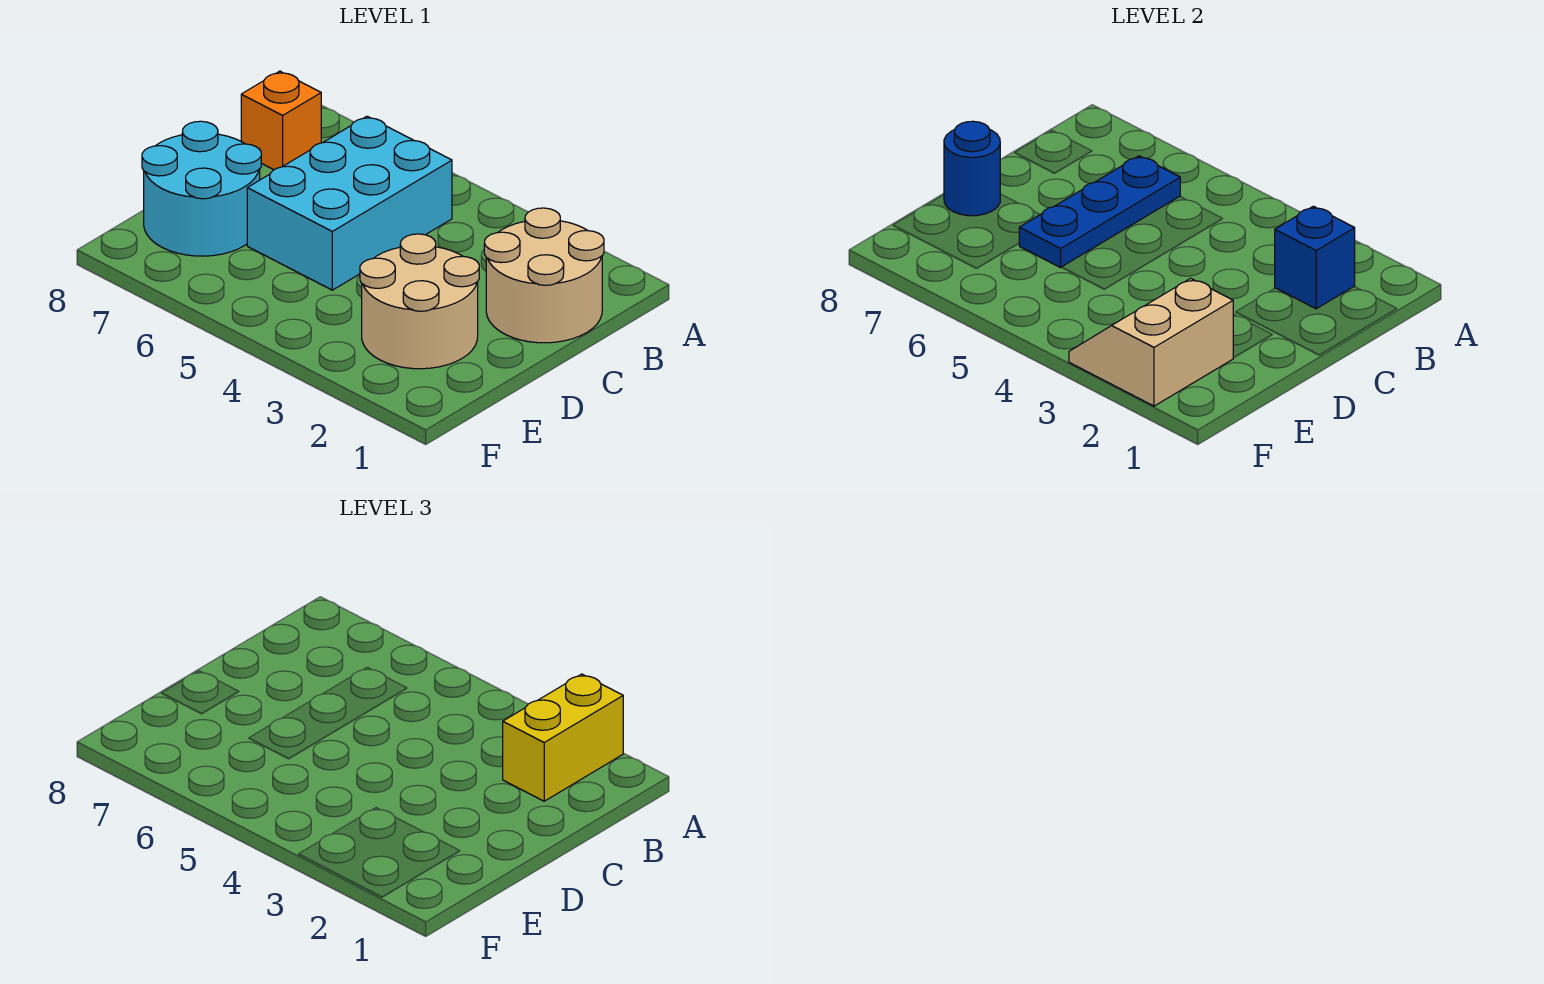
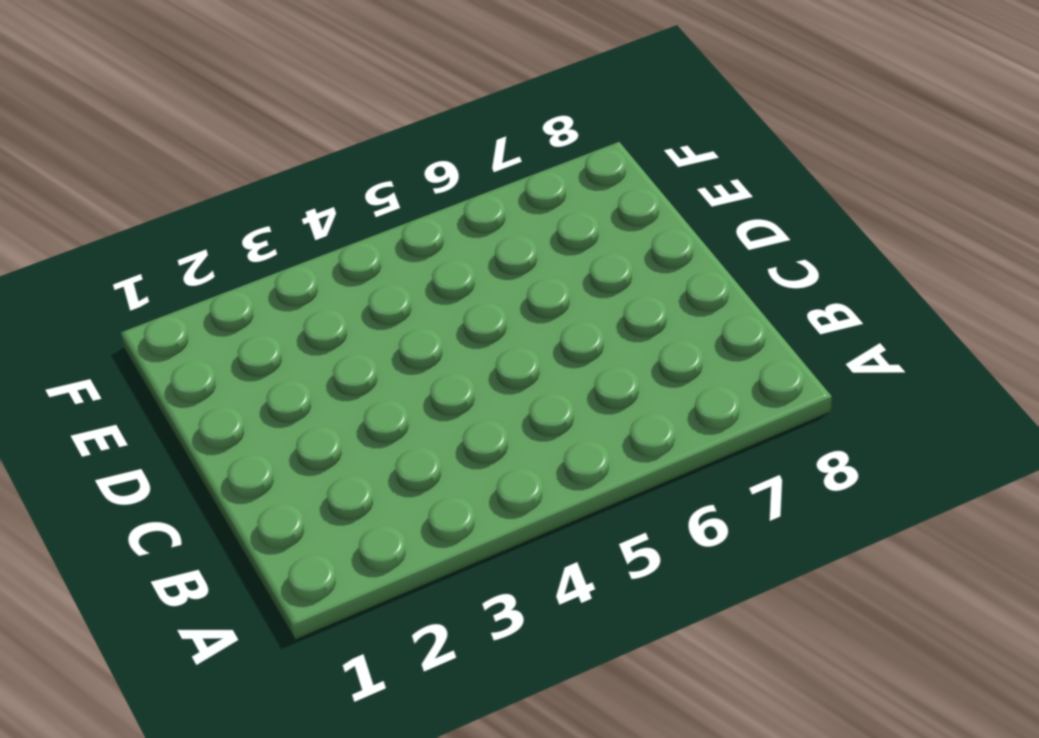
none -> tan round brick B1:C2 level 1
none -> cyan brick B5:D6 level 1

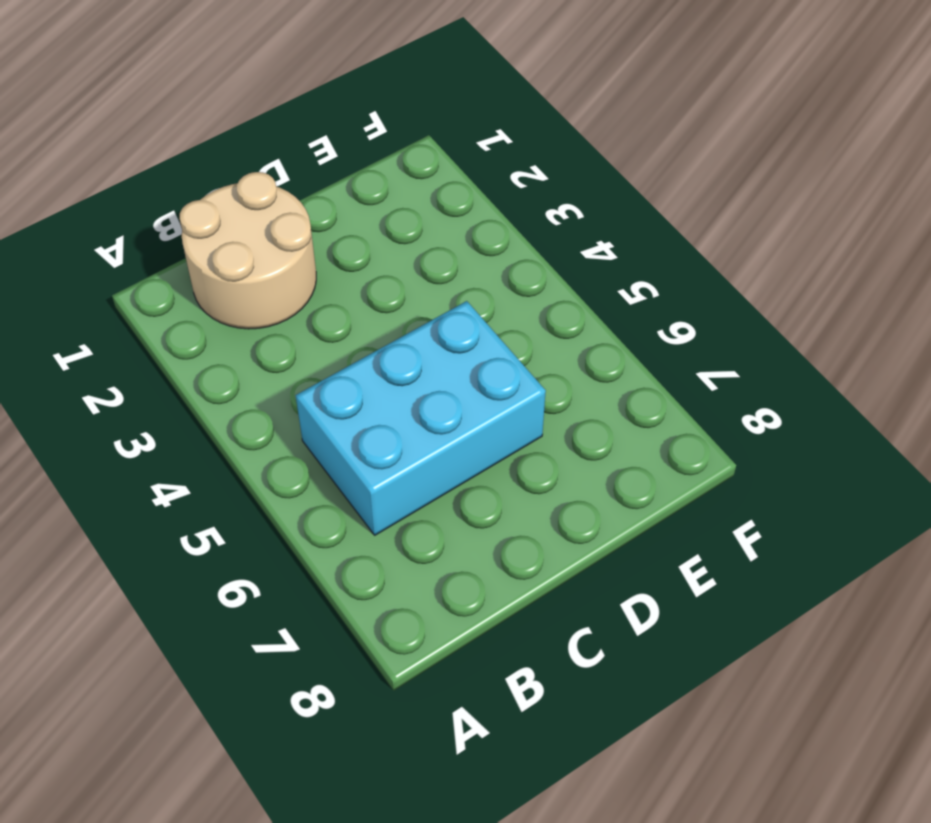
none -> orange brick B8 level 1
none -> tan round brick D2:E3 level 1

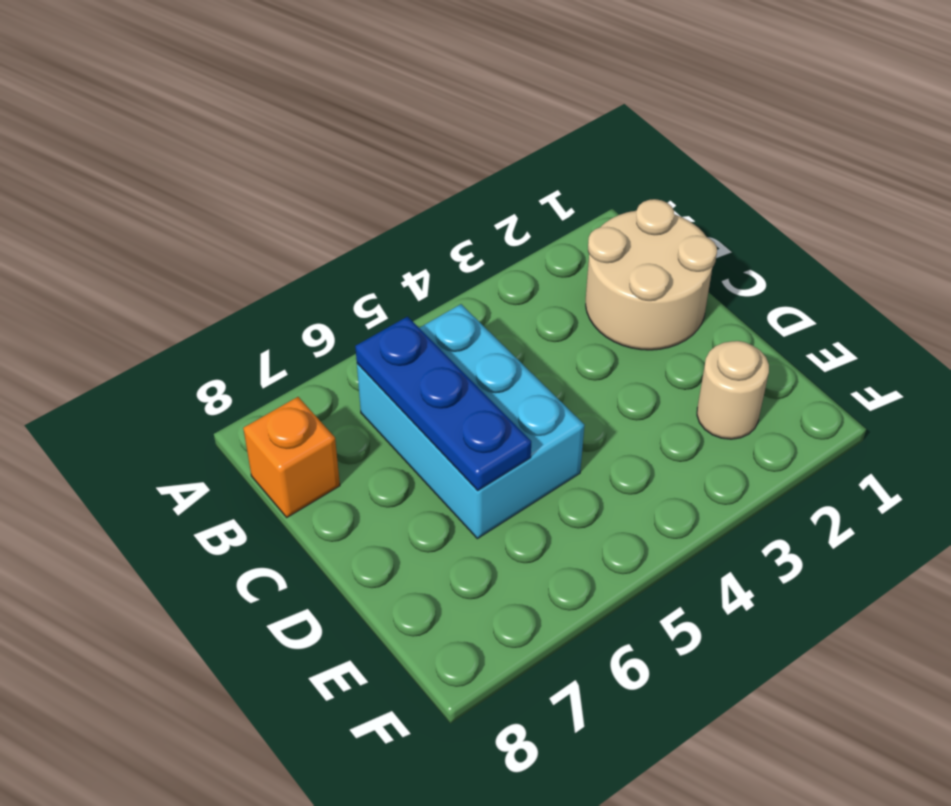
tan round brick E2 level 1 -> tan round brick D2:E3 level 1
none -> cyan round brick D7:E8 level 1
none -> blue brick B2 level 2

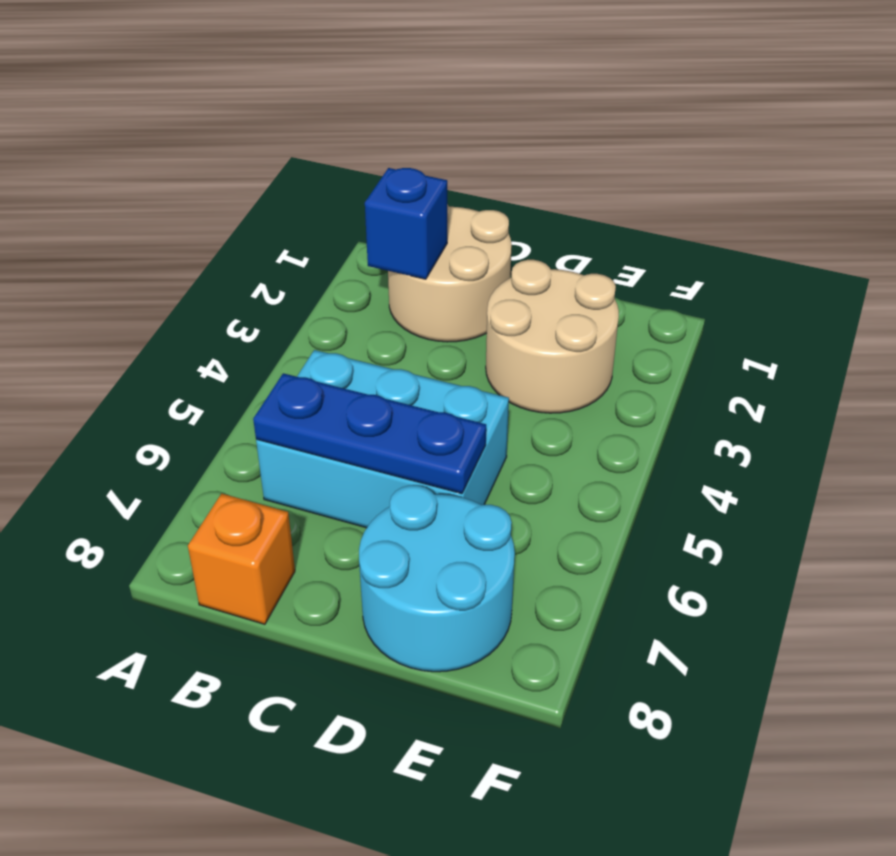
none -> blue round brick D8 level 2
none -> tan slope E2:F3 level 2 top 2

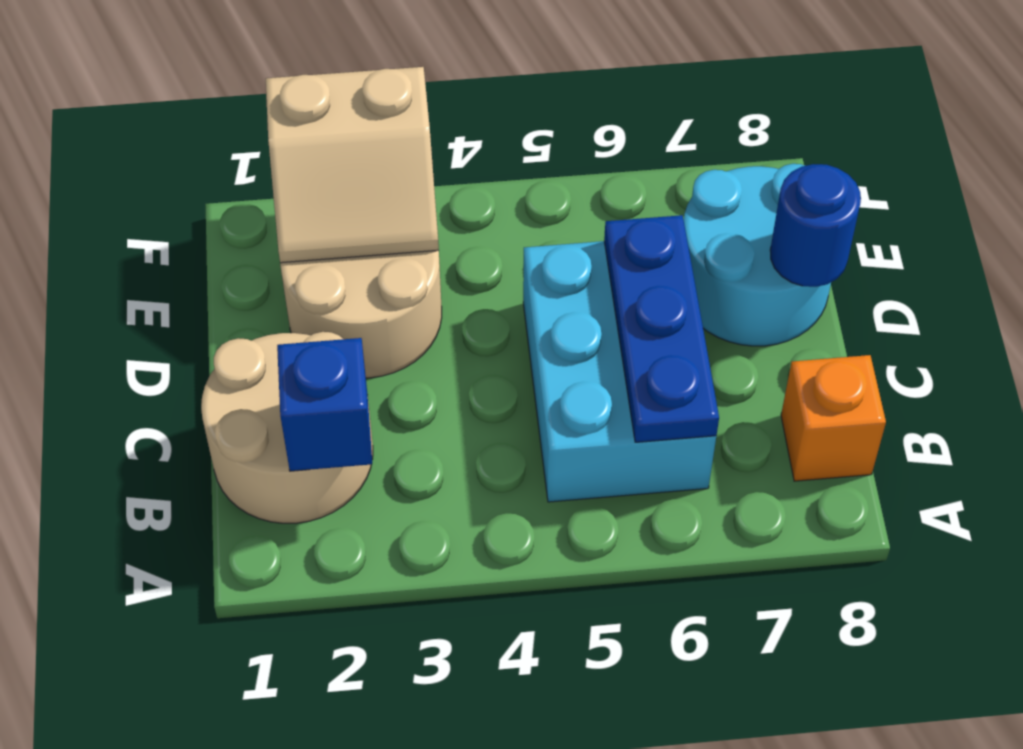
tan slope E2:F3 level 2 top F -> tan slope E2:F3 level 2 top 2
none -> yellow brick A2:B2 level 3

